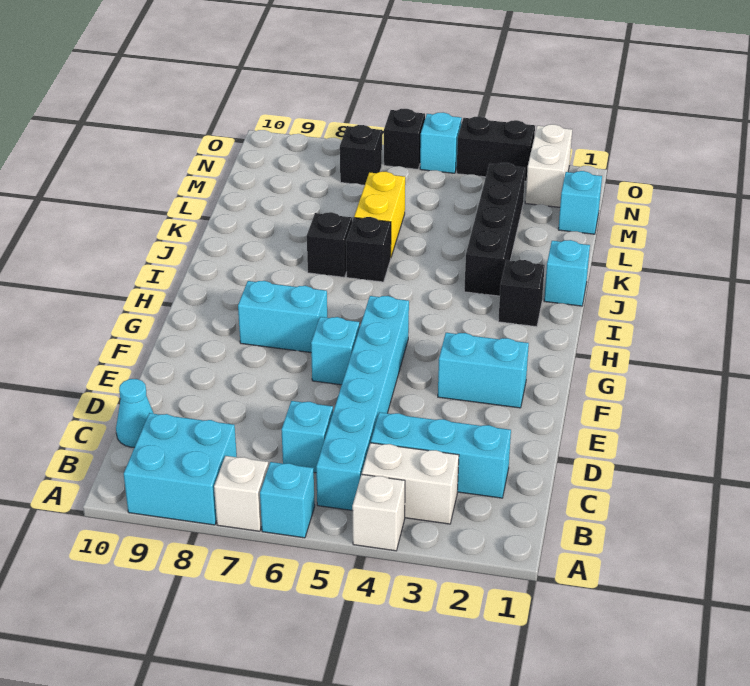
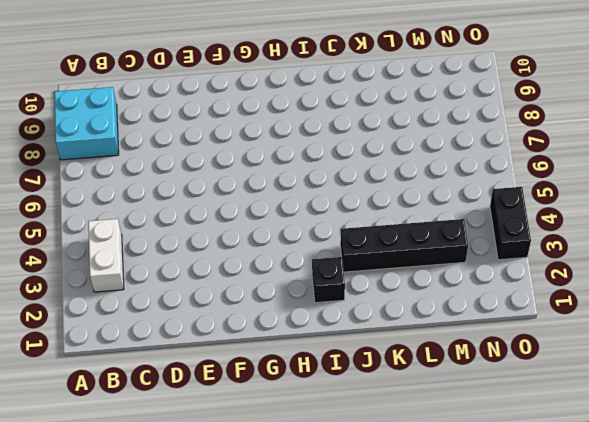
none -> white brick A4 level 1
none -> cyan brick A6 level 1
none -> white brick A7 level 1

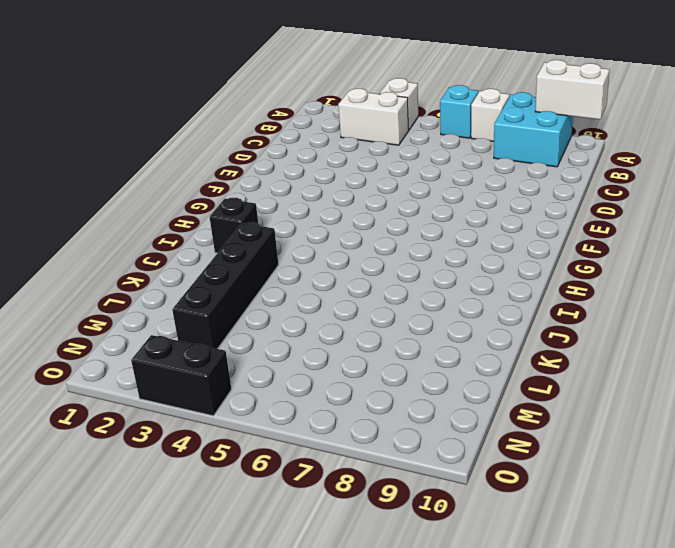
white brick A9:A10 level 2 -> white brick N2:O2 level 1
none -> cyan brick B5:G5 level 1
none -> cyan brick C2:C4 level 1
none -> cyan brick C6 level 1

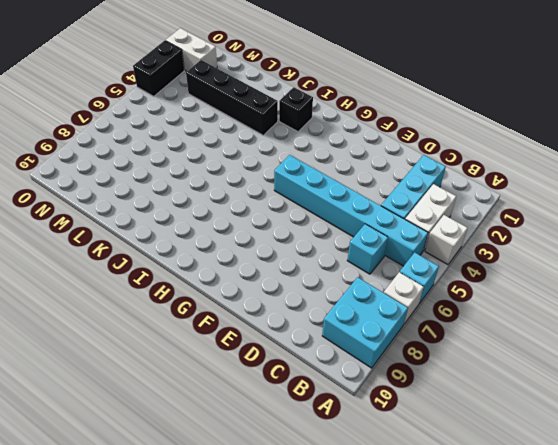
none -> cyan cone C10 level 1
none -> cyan brick F2:F3 level 1
none -> cyan brick F6 level 1

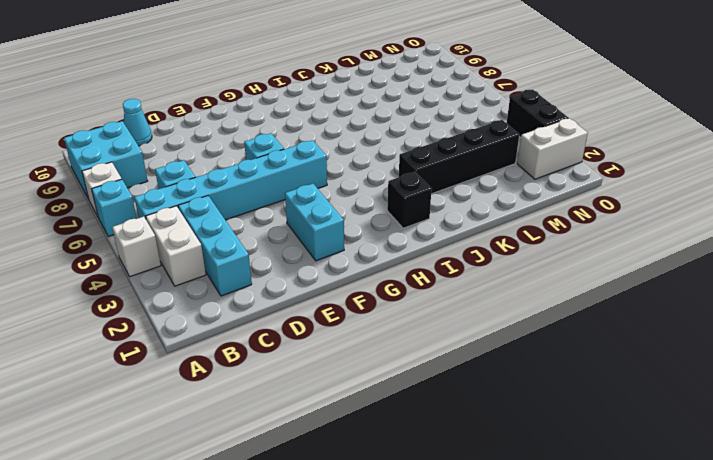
none -> cyan brick G7:G8 level 1
none -> cyan brick J1 level 1
none -> black brick J6 level 1

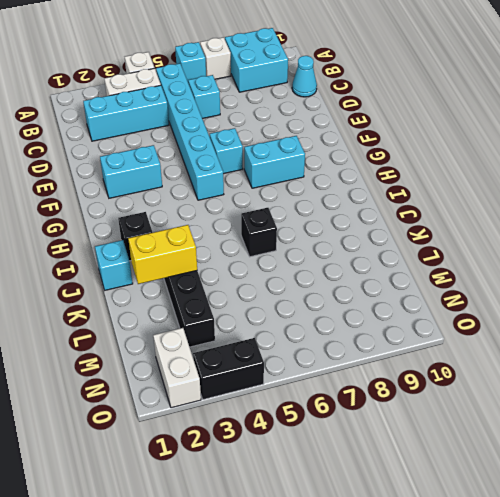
yellow brick K2:K3 level 2 -> yellow brick K6:L6 level 1
none -> black brick J7 level 1
none -> cyan brick M1 level 1
none -> black brick N7 level 1

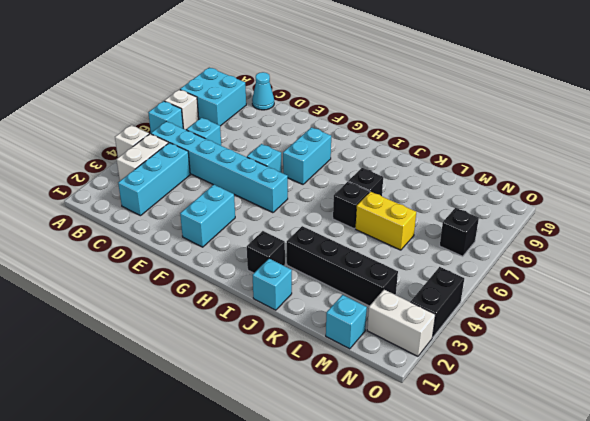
none -> cyan brick O5 level 1
none -> black brick O6 level 1

